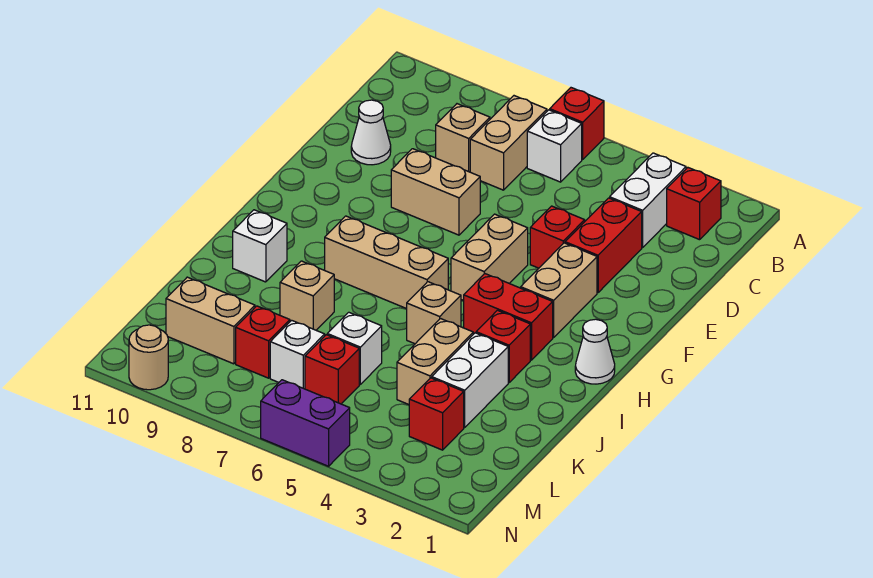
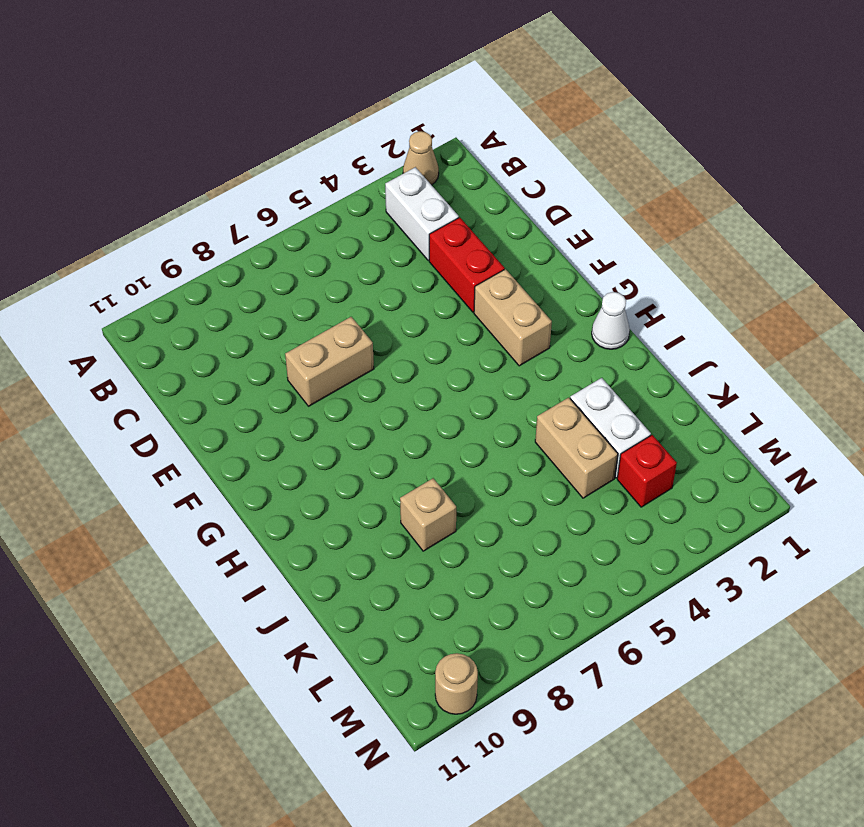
tan cone A2 level 1 -> none
none -> red brick A6 level 1
none -> red brick B2 level 1
none -> white brick B6 level 1

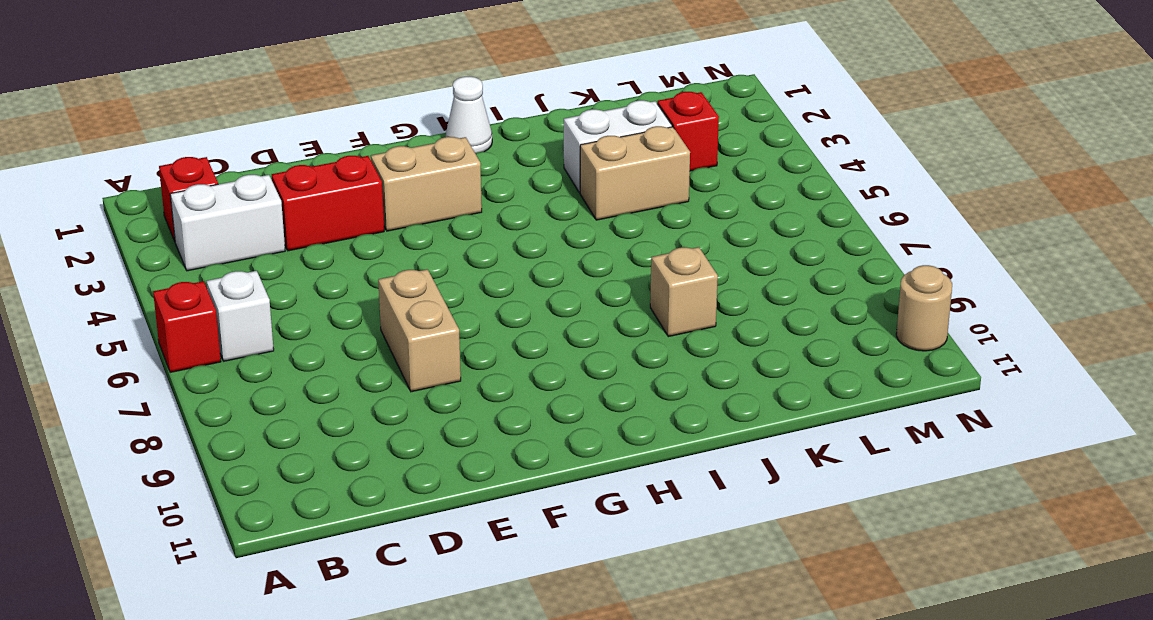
none -> tan brick B7:C7 level 1
none -> tan brick C8 level 1
none -> white cone D10 level 1

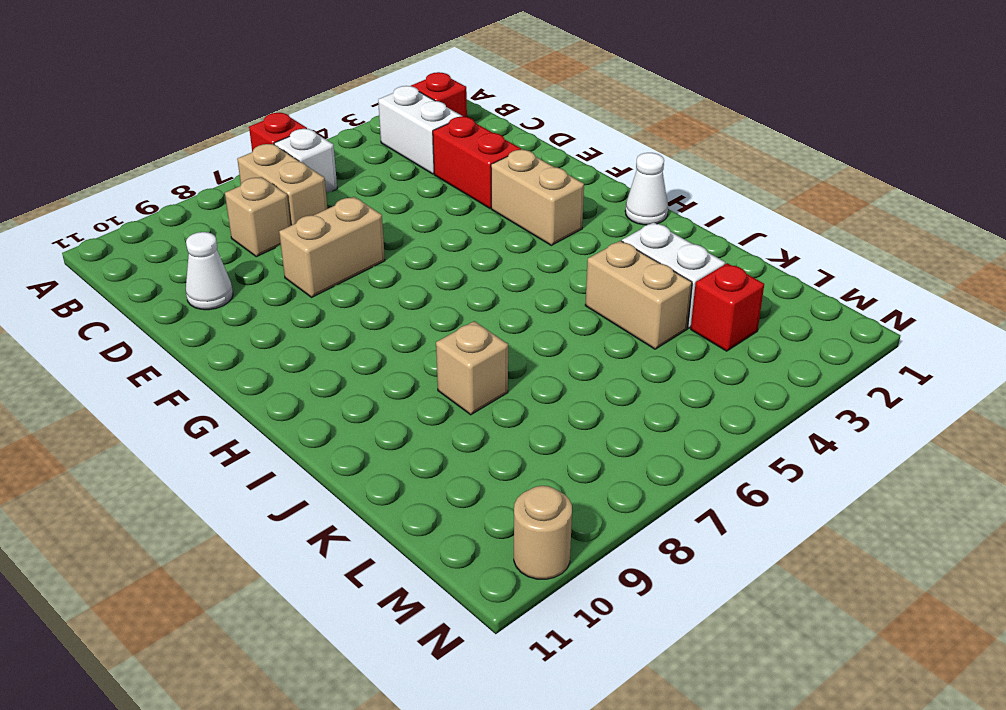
none -> red brick E4 level 1
none -> tan brick F5:G5 level 1
none -> red brick H3:H4 level 1

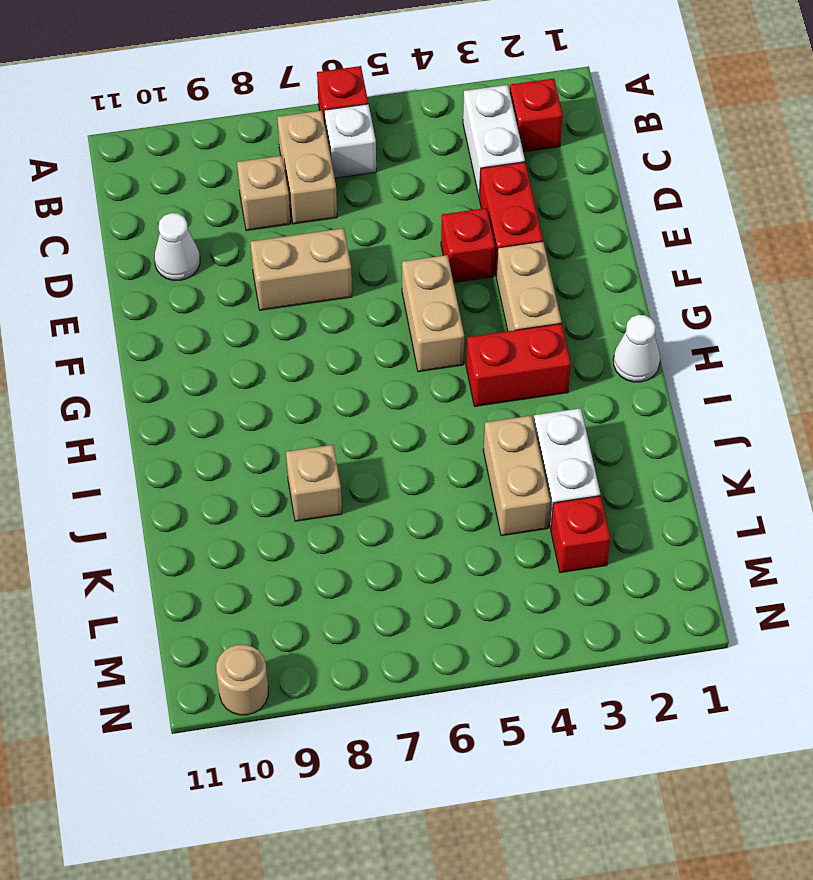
none -> tan brick H6:H8 level 1
none -> red brick I3 level 1
none -> tan brick I5 level 1

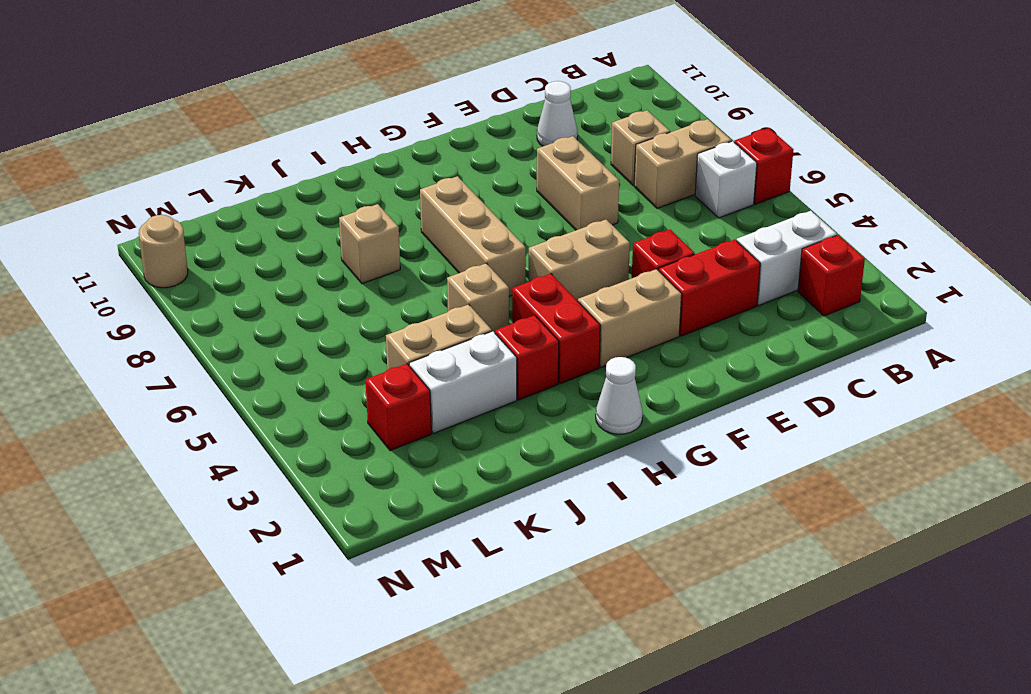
none -> white brick I10 level 1
none -> white brick K6 level 1
none -> red brick L6 level 1

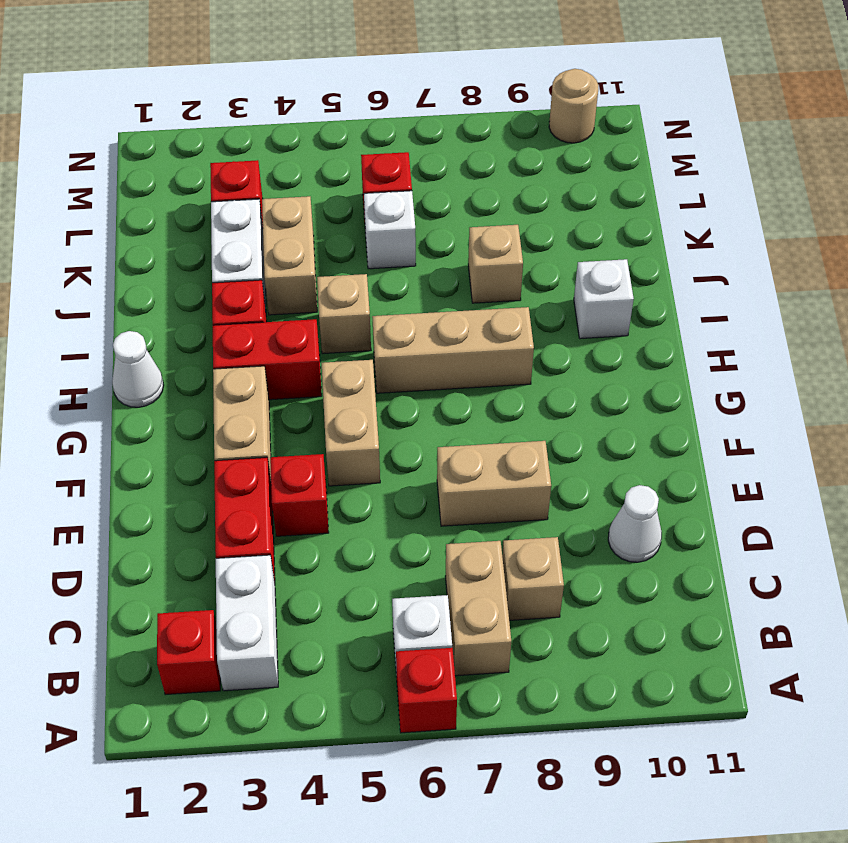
none -> white brick L7 level 1
none -> red brick L8 level 1
none -> tan brick L9:L10 level 1

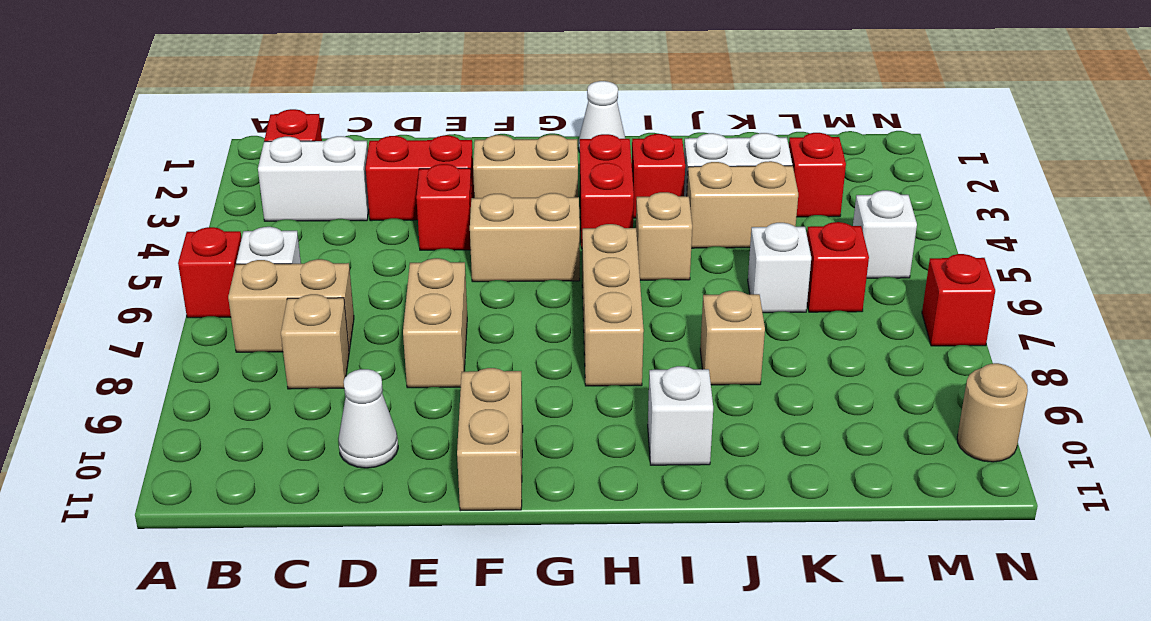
tan brick F10:F11 level 1 -> tan brick L9:L10 level 1
white brick M5 level 1 -> white brick L7 level 1
red brick N7 level 1 -> red brick L8 level 1
none -> purple brick N5:N6 level 1

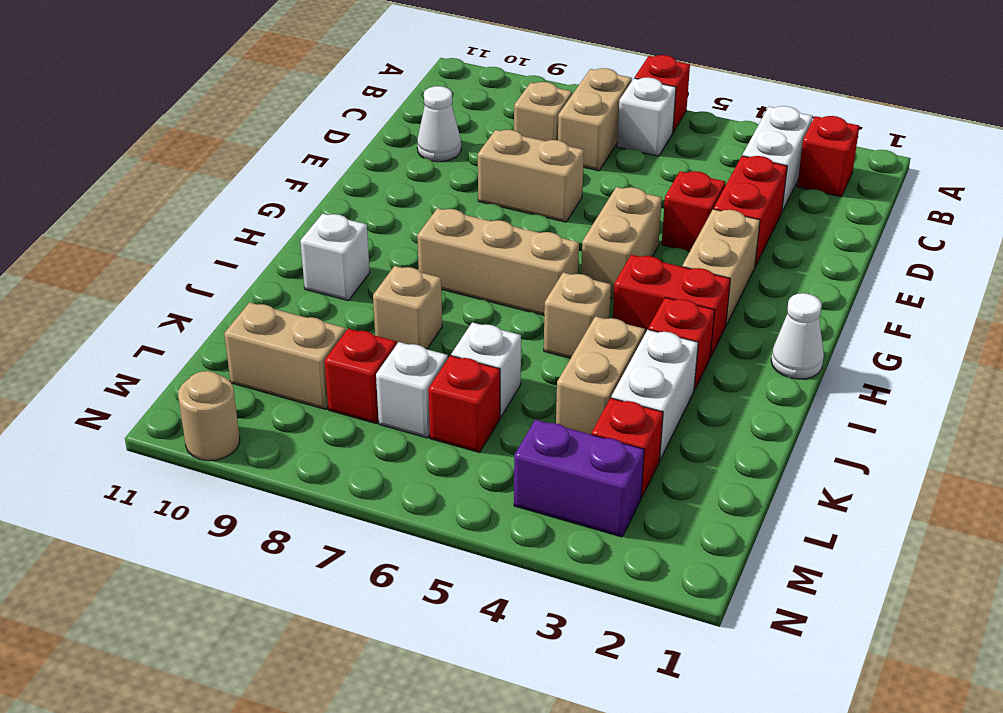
purple brick M3:M4 level 1 -> purple brick N5:N6 level 1

